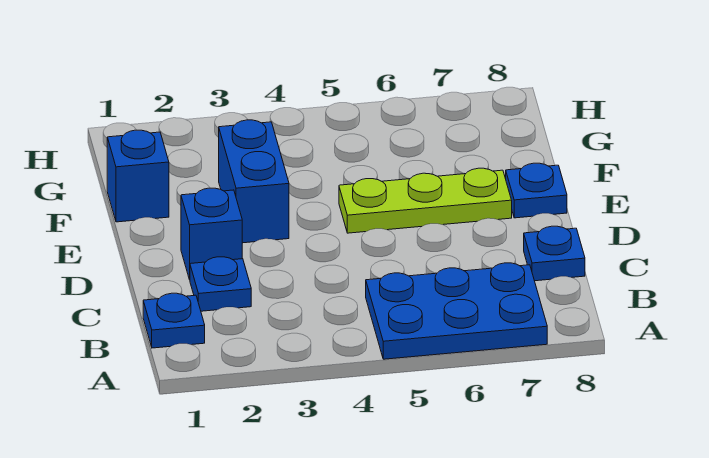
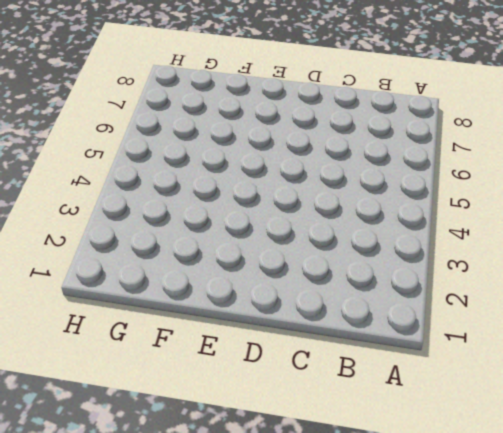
none -> blue plate A5:B7 level 1
none -> blue plate B1 level 1

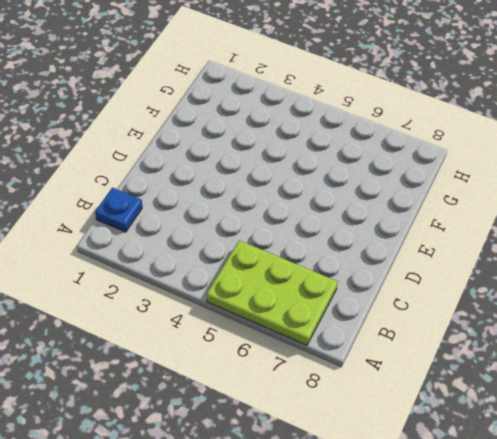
lime plate A5:B7 level 1 -> blue plate A5:B7 level 1
none -> blue plate C2 level 1
none -> blue plate C8 level 1

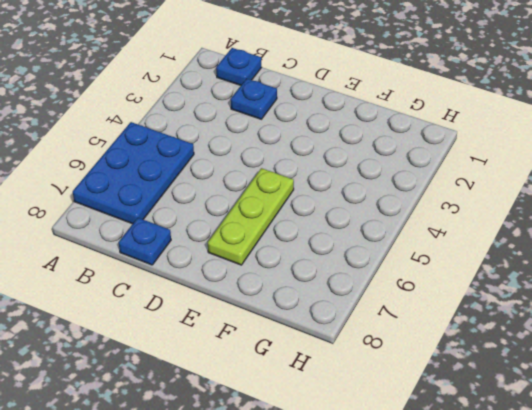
none -> blue brick D2 level 1
none -> blue brick E3:F3 level 1

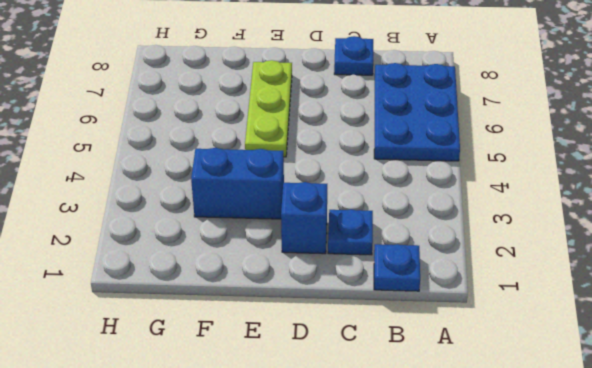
none -> blue plate E8 level 1
none -> blue brick F1 level 1

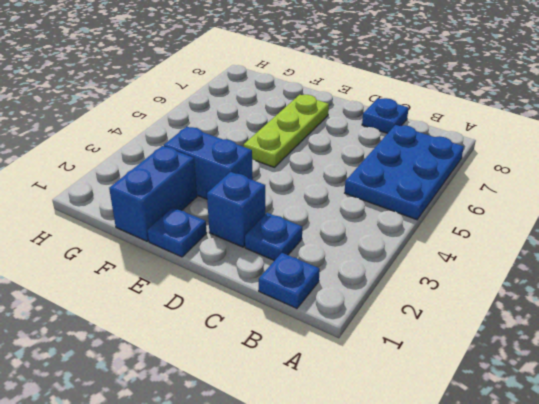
blue plate E1 level 1 -> blue plate E8 level 1
blue brick F1:F2 level 1 -> blue brick F1 level 1

